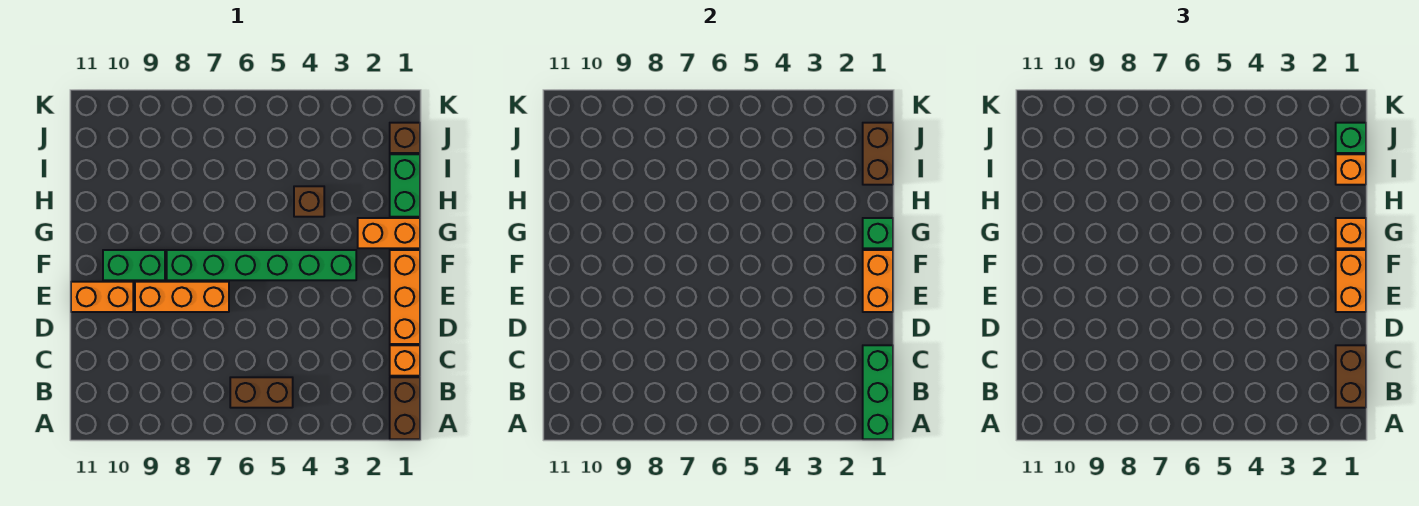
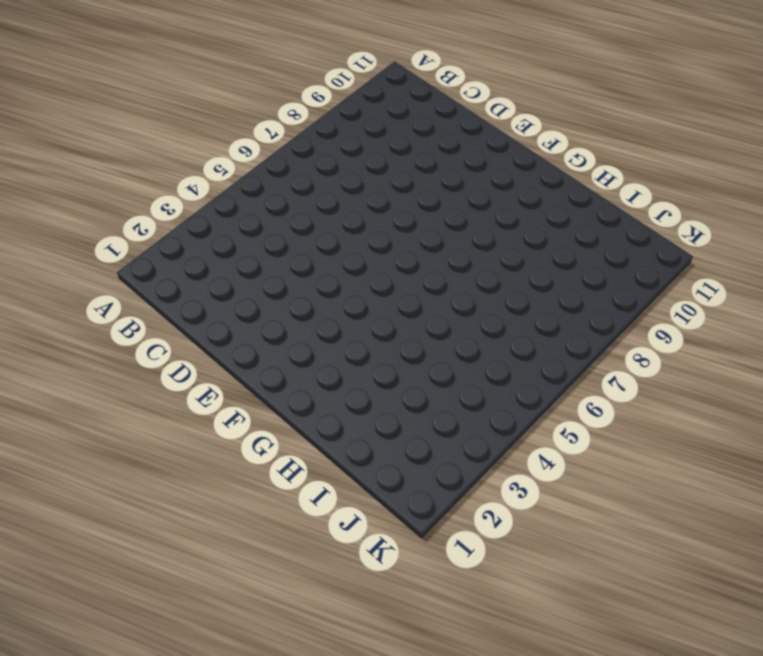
none -> brown brick A1:B1 level 1
none -> brown brick B5:B6 level 1
none -> orange brick C1 level 1

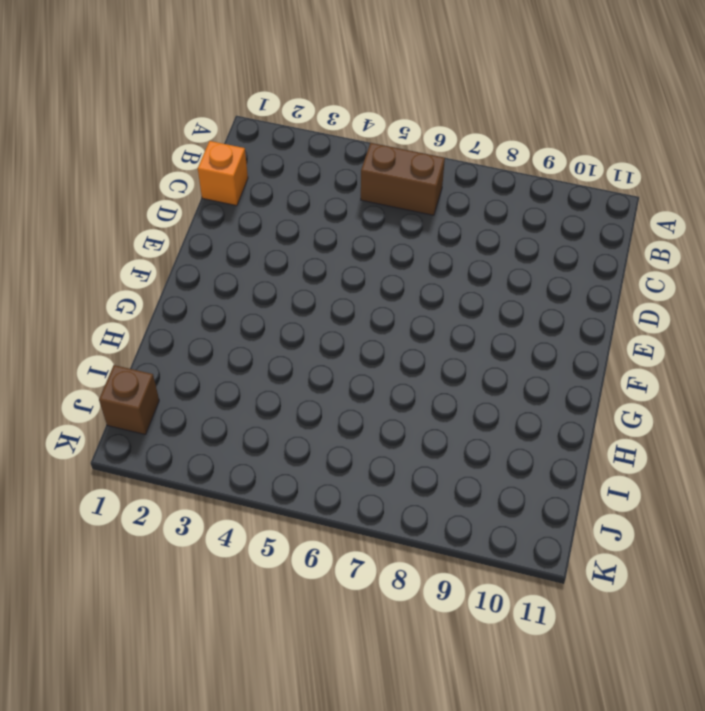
none -> brown brick A1:B1 level 1
none -> orange brick D1:F1 level 1
none -> orange brick E7:E9 level 1

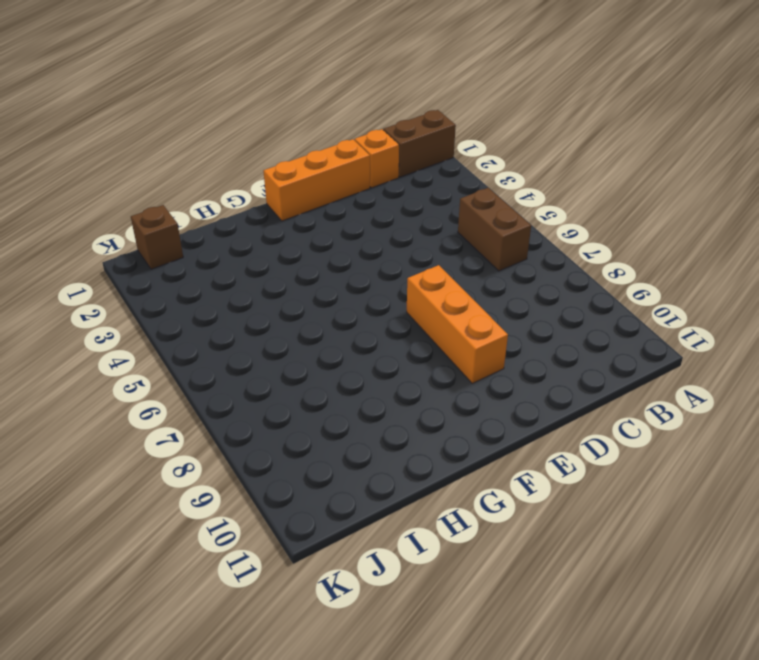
none -> orange brick E10:E11 level 1
none -> green brick F3:F8 level 1
none -> green brick F9:F10 level 1

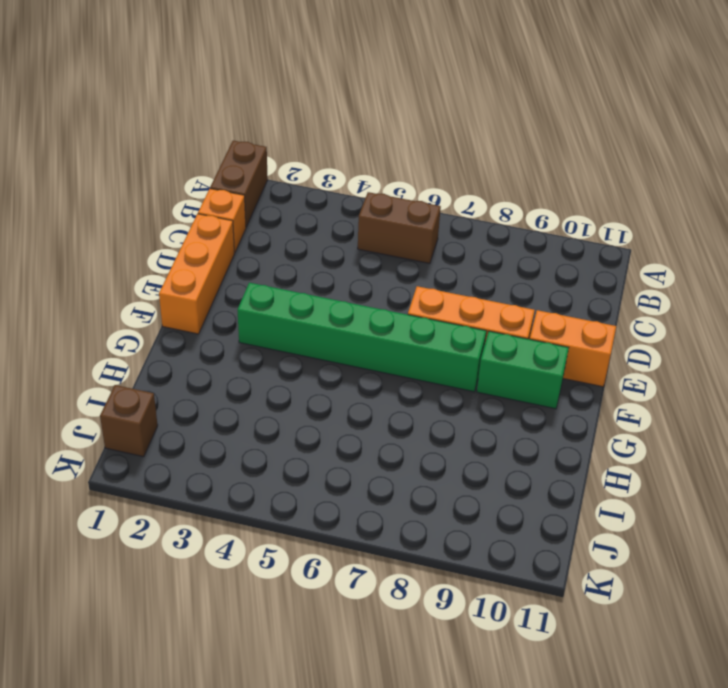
none -> orange brick G1:G2 level 1
none -> green brick H1:I1 level 1
none -> brown brick H4 level 1

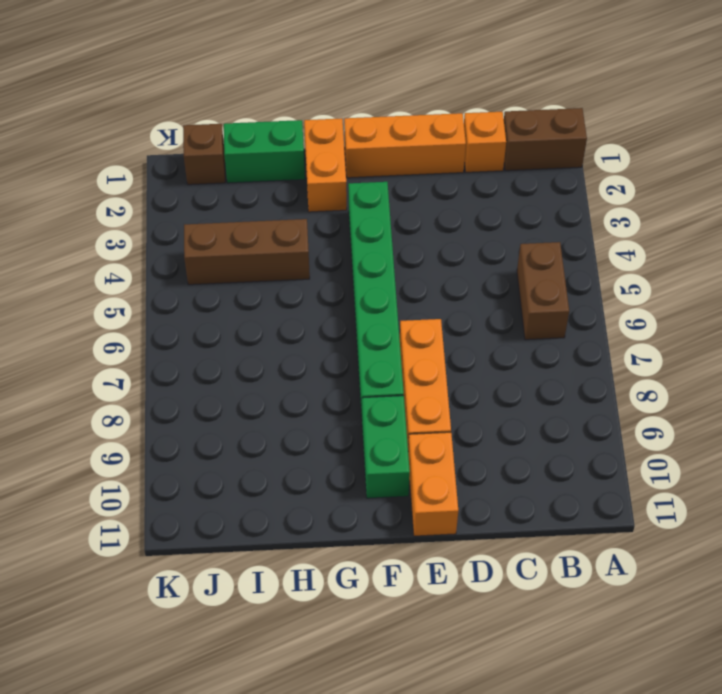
brown brick H4:J4 level 1 -> brown brick H4 level 1
none -> green brick A1:C1 level 2
none -> orange brick E1:F1 level 2
none -> green brick G1 level 2

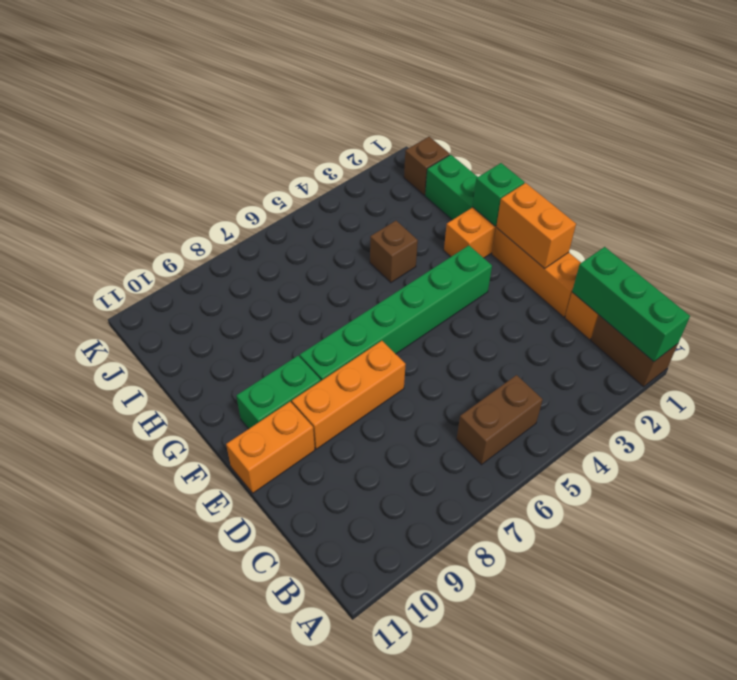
none -> brown brick I1:J1 level 2
none -> brown brick B1:C1 level 3
none -> orange brick E1:F1 level 3

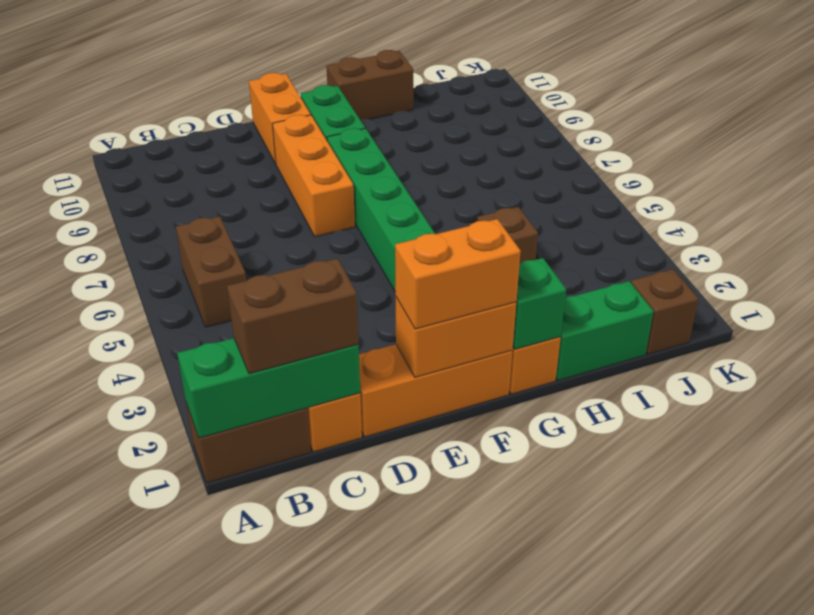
brown brick G11:H11 level 1 -> brown brick I1:J1 level 2
none -> orange brick G1 level 3
none -> orange brick I1 level 3
none -> green brick J1 level 3

